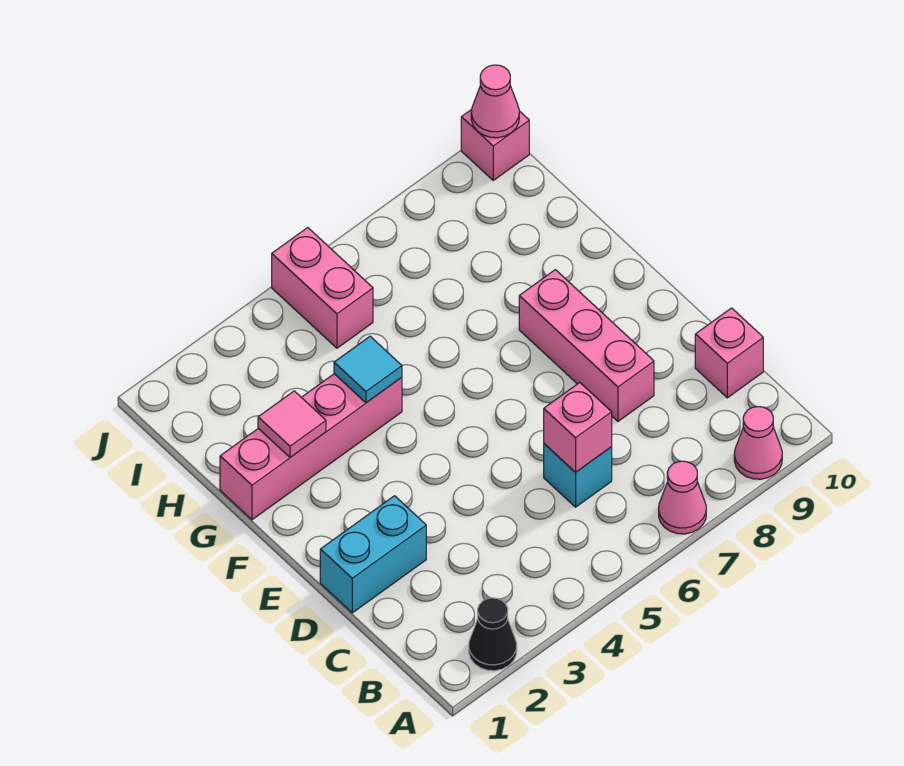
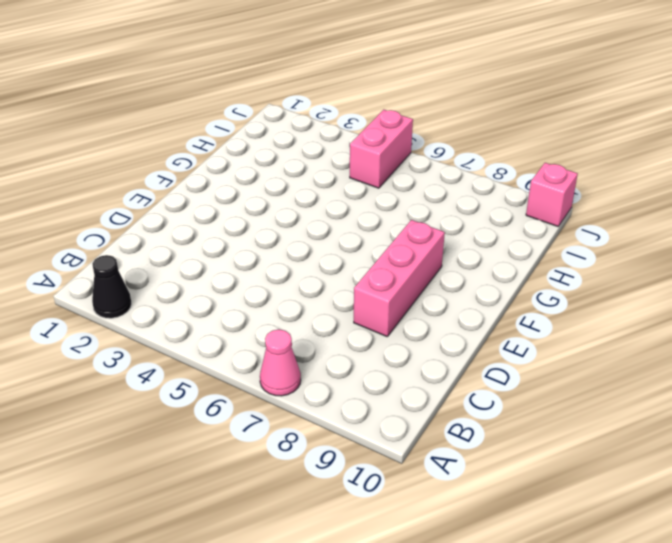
none -> pink cone A9 level 1
none -> cyan brick C6 level 1
none -> pink brick C10 level 1

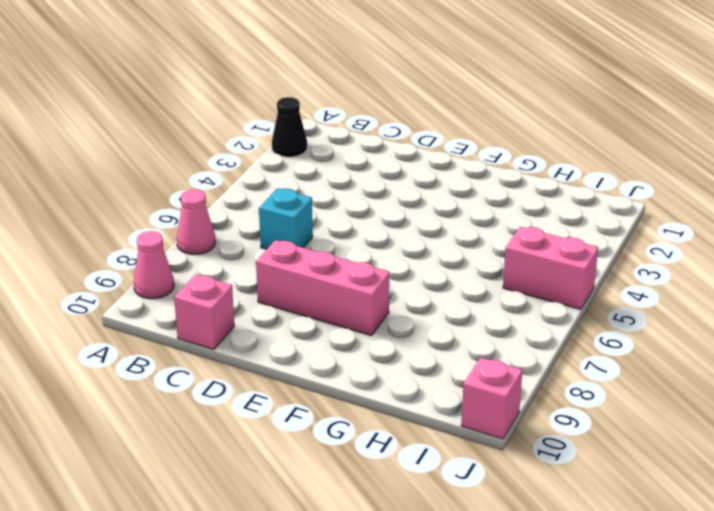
none -> cyan brick D1:D2 level 1
none -> pink brick G1:G4 level 1
none -> pink brick C6 level 2

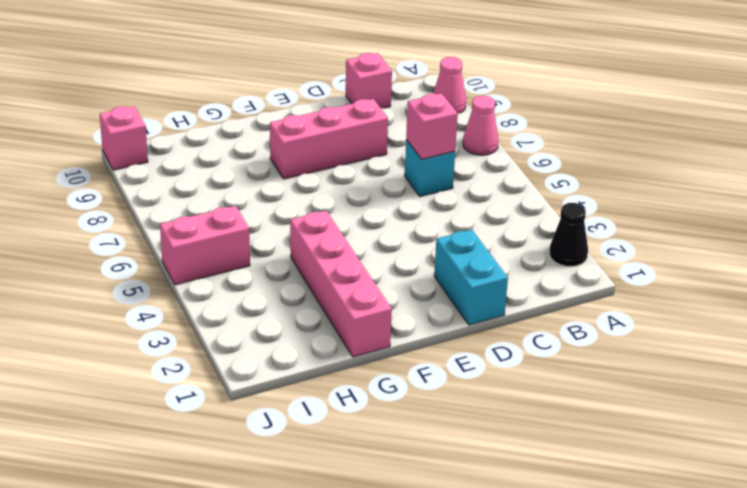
none -> pink tile G2 level 2
none -> cyan tile G4 level 2
none -> pink cone J10 level 2

